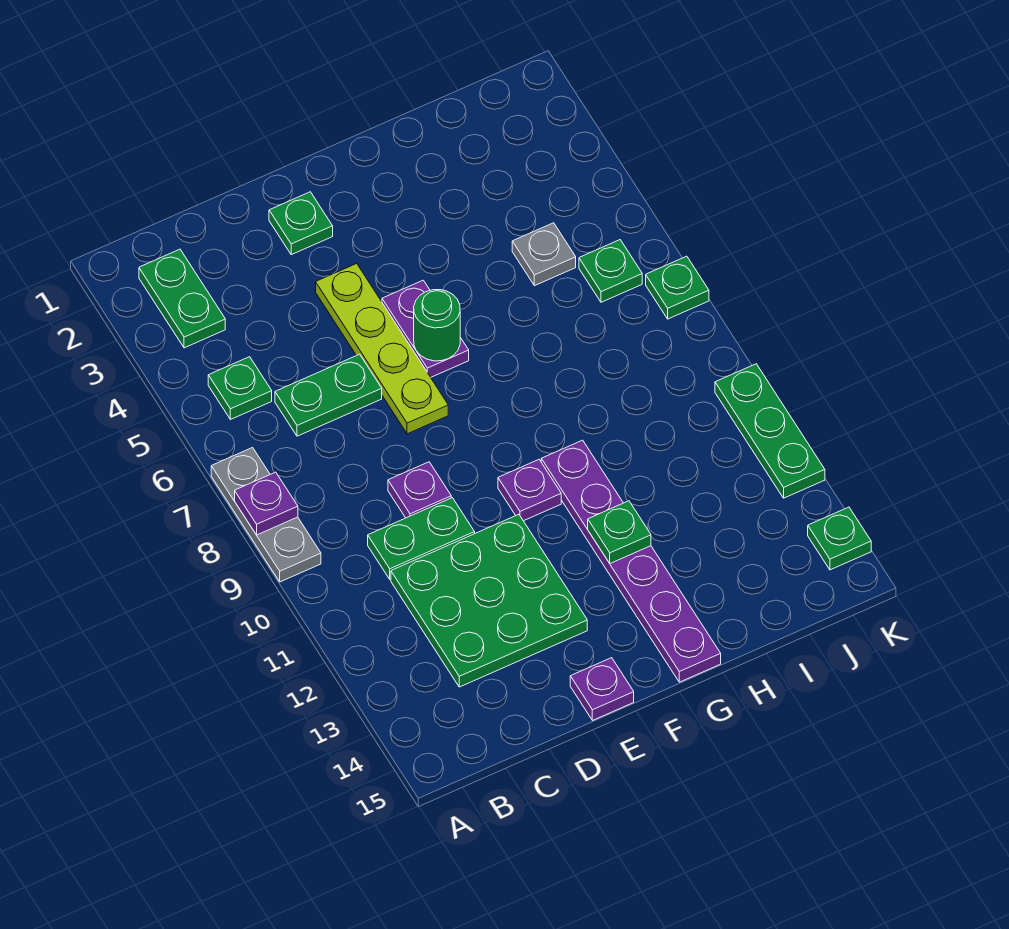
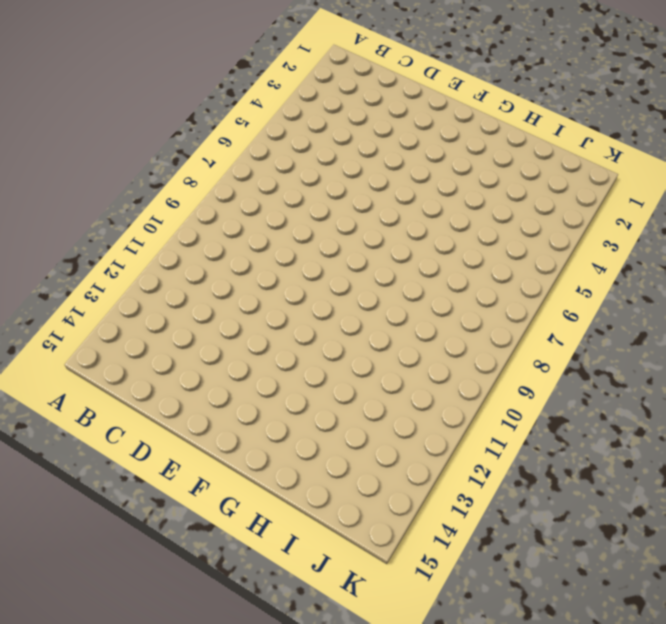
none -> grey plate A7:A9 level 1
none -> green plate B2:B3 level 1
none -> green plate B5 level 1

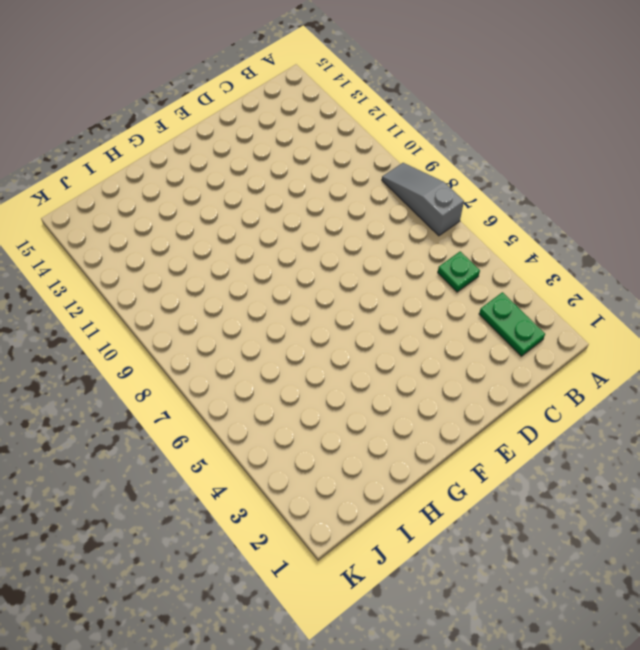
grey slope A7:A9 level 1 top 7 -> grey plate A7:A9 level 1
none -> green plate C6:D6 level 1
none -> green plate C10:D10 level 1
none -> green plate C11:E13 level 1

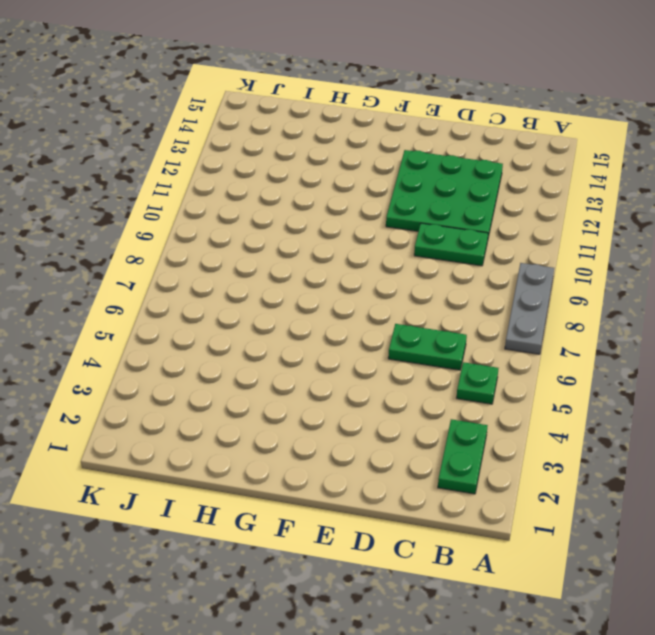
none -> purple plate D9 level 1
none -> green plate E2 level 1
none -> lime plate E4:E7 level 1

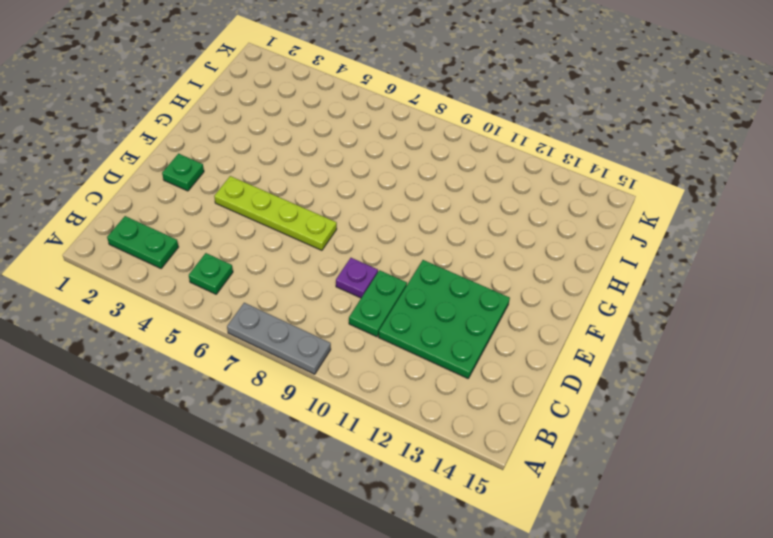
none -> green plate C6:D6 level 1
none -> purple plate E15 level 1
none -> purple plate F5:F6 level 1

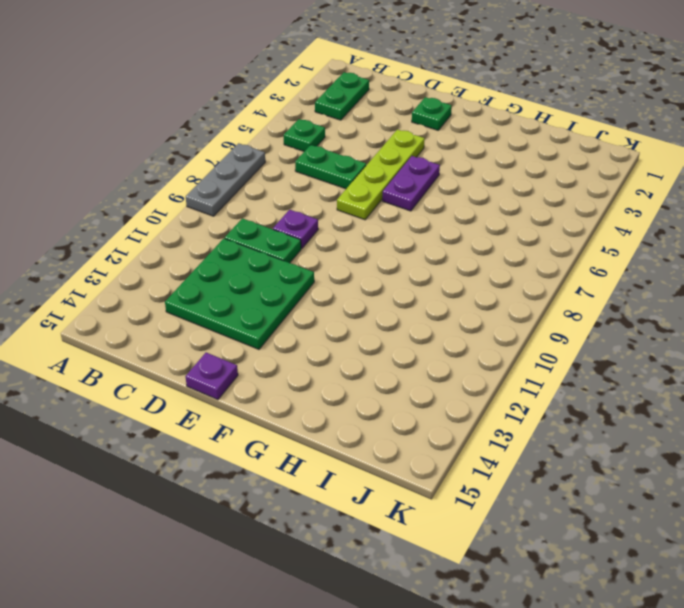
none -> purple plate F10 level 1
none -> purple plate G10:G15 level 1
none -> grey plate I5 level 1

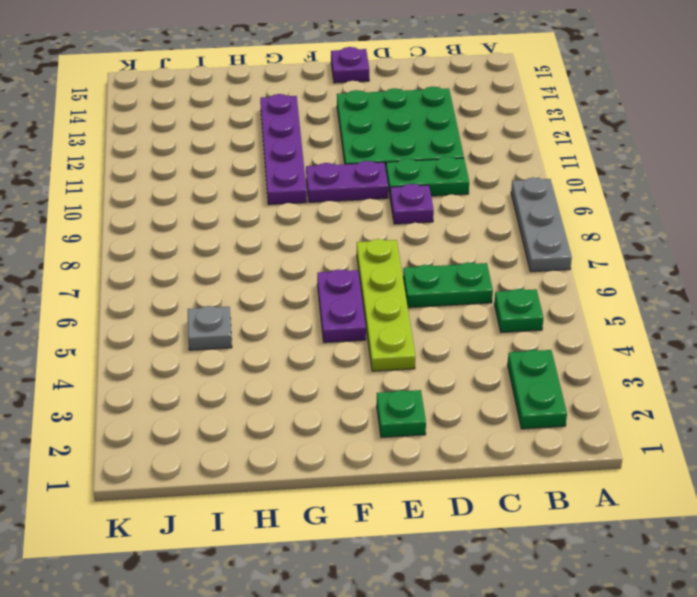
purple plate E10:F10 level 1 -> purple plate F10 level 1
purple plate G10:G13 level 1 -> purple plate G10:G15 level 1
none -> green plate J6 level 1
none -> green plate K7 level 1
none -> green plate K10:K12 level 1

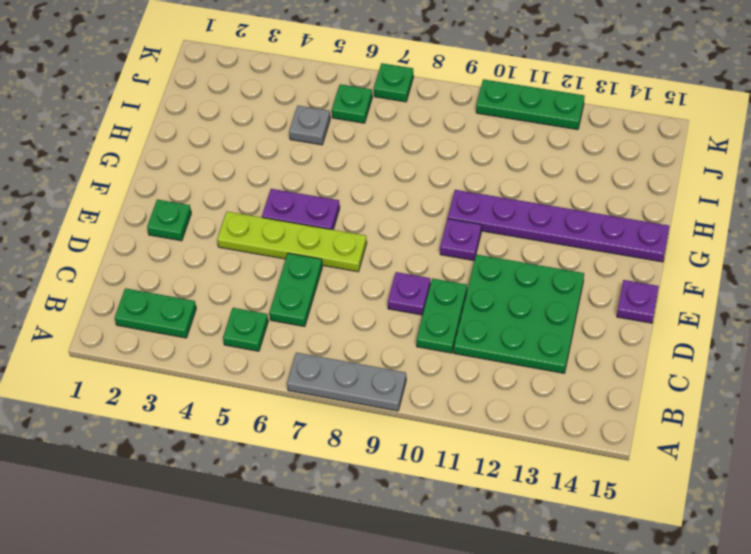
none -> green plate K14 level 1
none -> purple plate A8 level 2
none -> green round brick F6 level 2

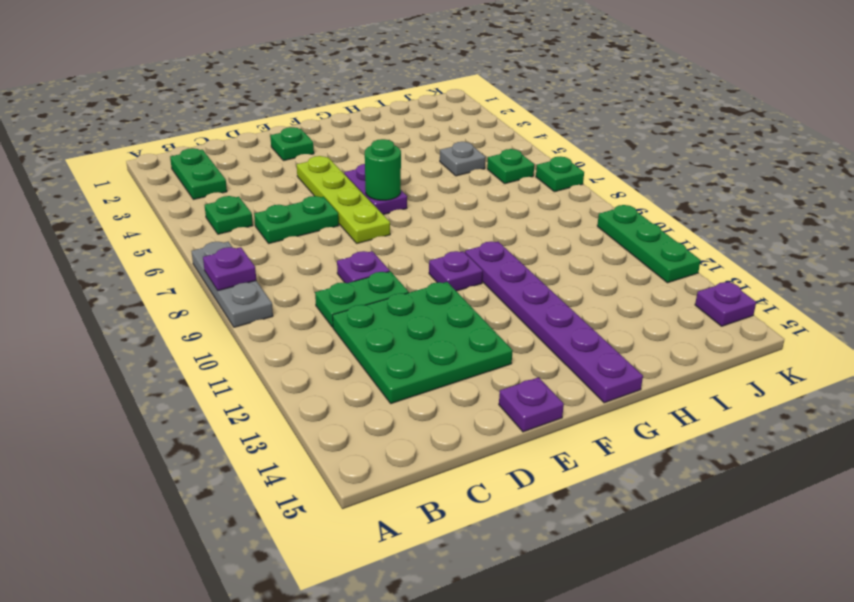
purple plate K14 level 1 -> green plate K14 level 1
none -> green plate G12 level 2

